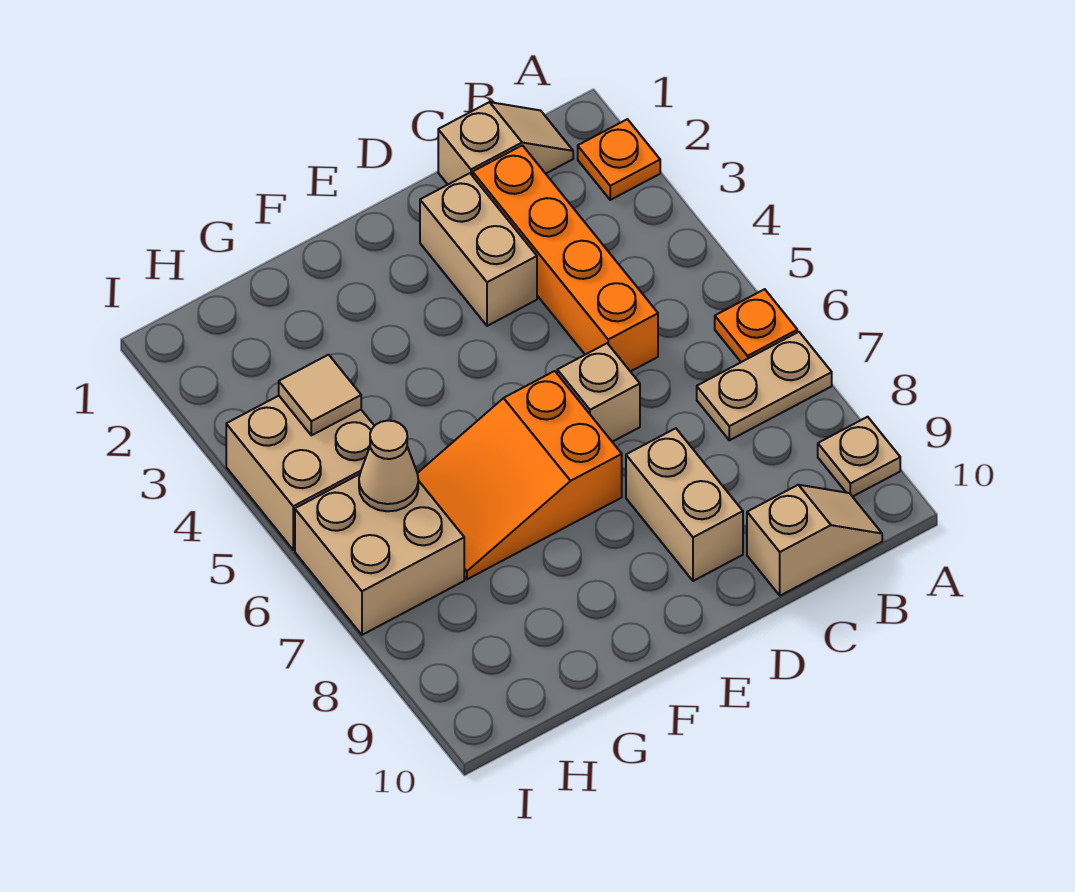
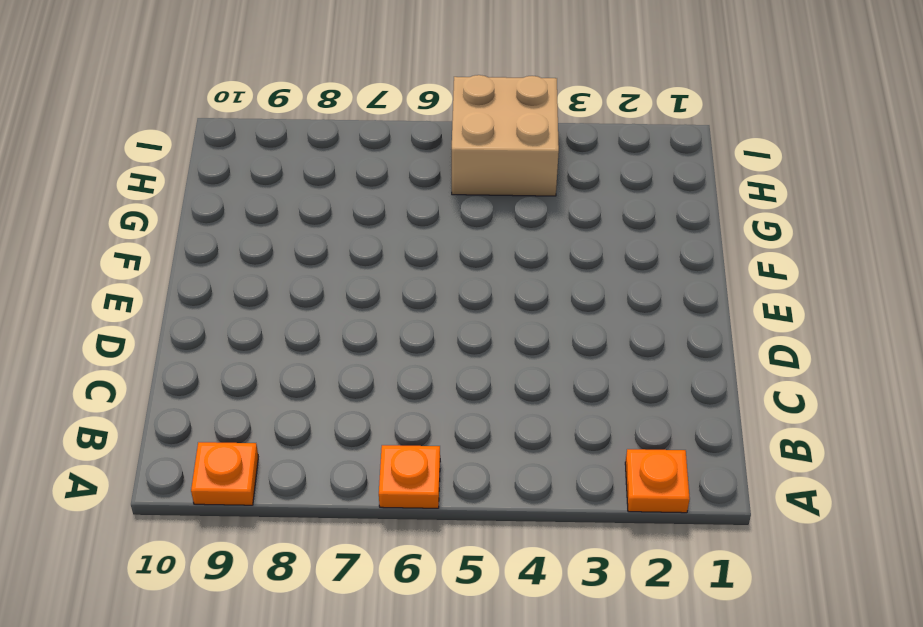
orange plate A9 level 1 -> tan plate A9 level 1
none -> tan plate A7:B7 level 1
none -> tan slope B1:C1 level 1 top C
none -> tan slope B10:C10 level 1 top C

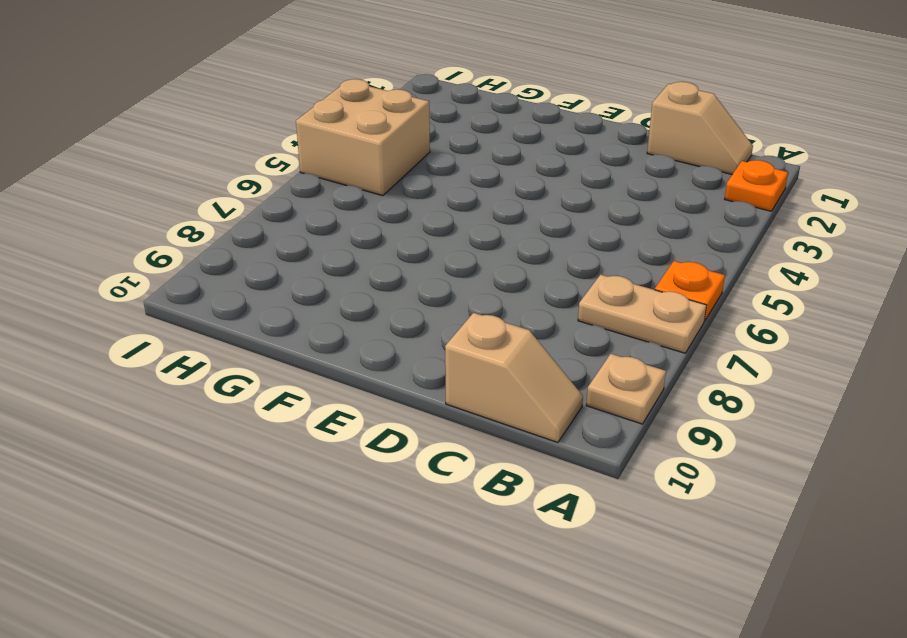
none -> orange brick C2:C5 level 1
none -> tan brick D2:D3 level 1
none -> tan brick D6 level 1

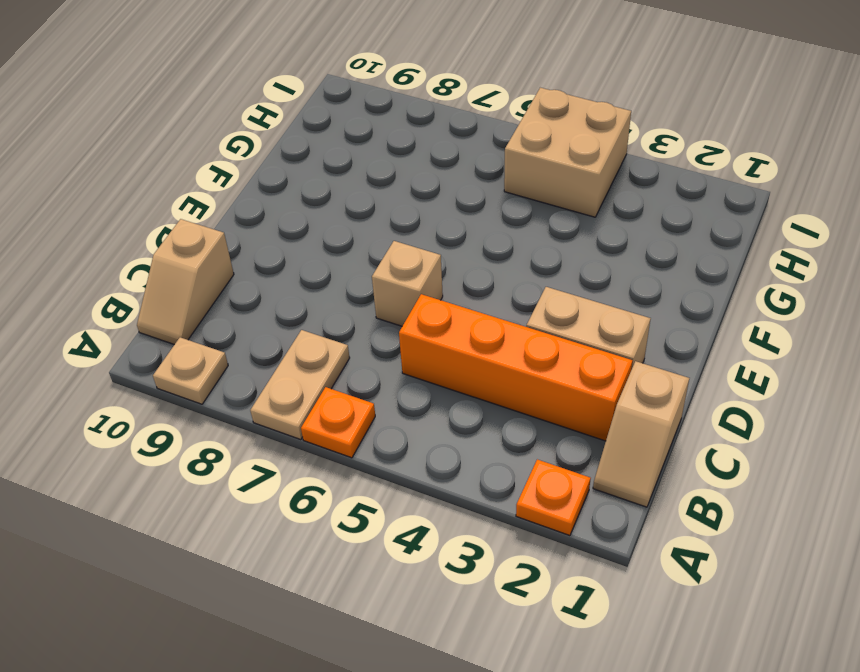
none -> tan brick D8:D9 level 1
none -> orange slope E6:G7 level 1 top E
none -> tan brick H6:I7 level 1

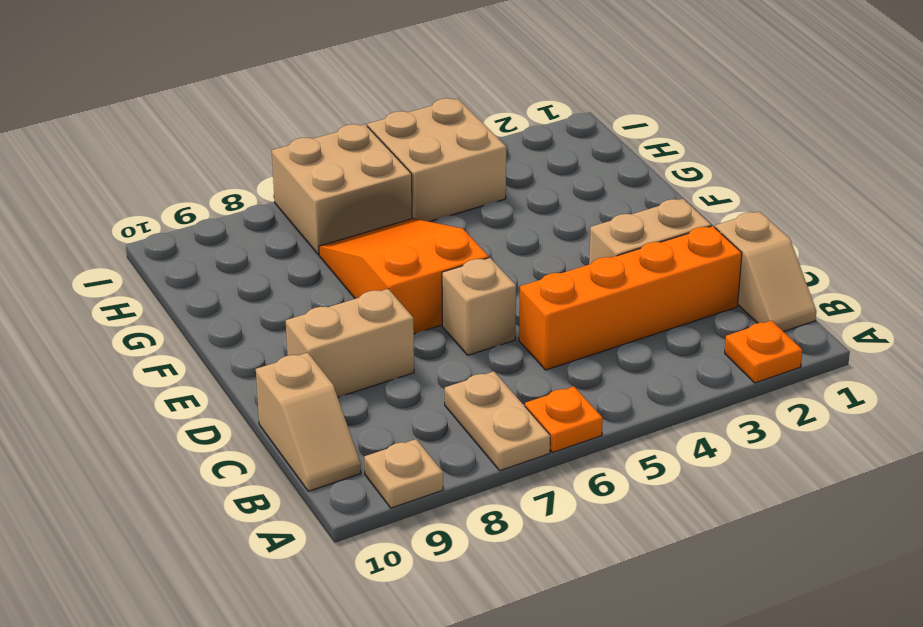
none -> tan tile H4 level 2
none -> tan cone H6 level 2

